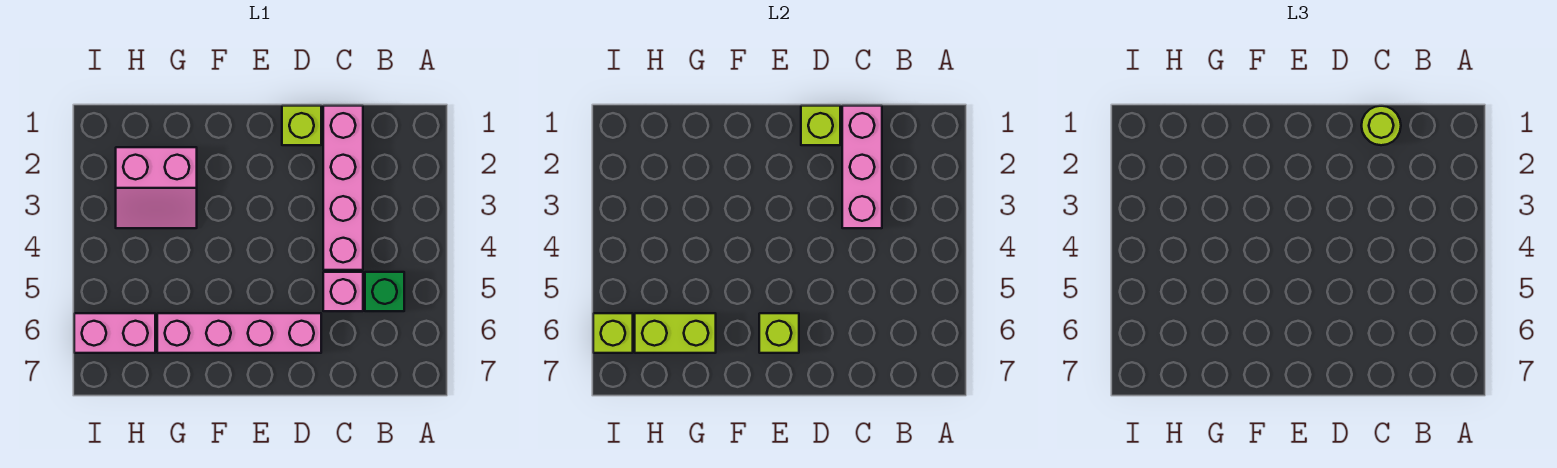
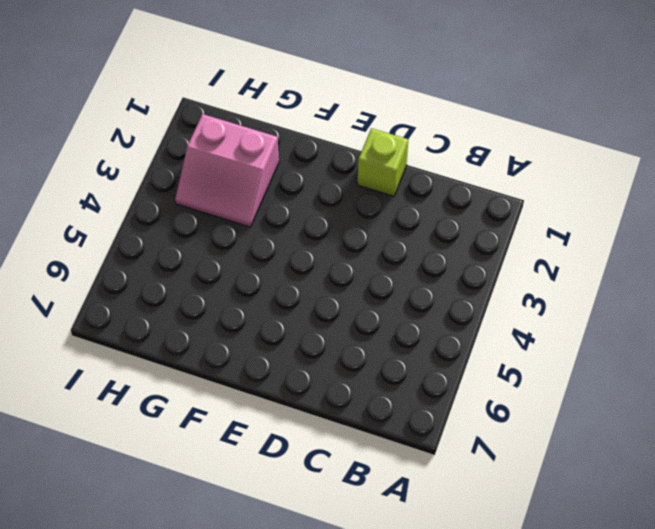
none -> green brick B5 level 1
none -> pink brick C1:C4 level 1
none -> pink brick C5 level 1

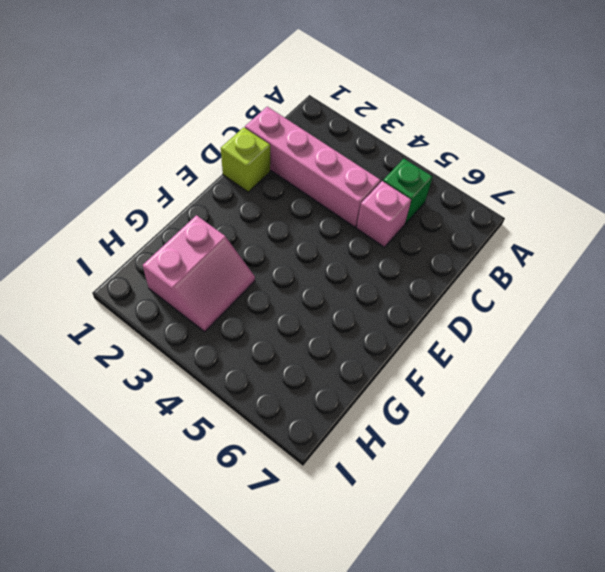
none -> pink brick D6:G6 level 1
none -> pink brick H6:I6 level 1
none -> pink brick C1:C3 level 2

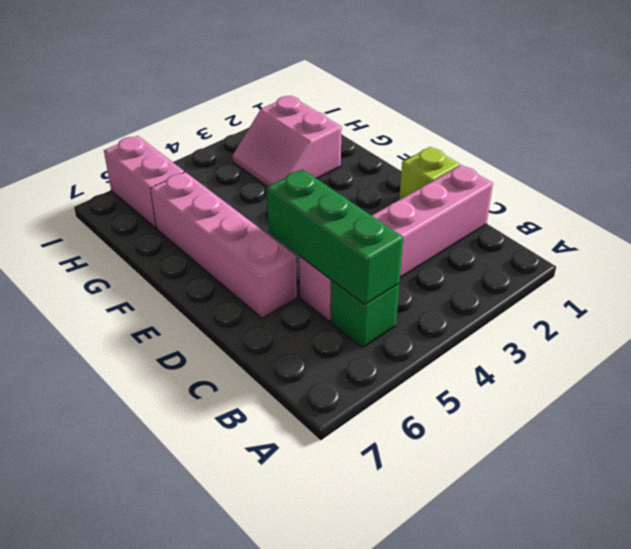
green brick B5:D5 level 2 -> none
none -> pink brick C1:C3 level 2
none -> lime brick D1 level 2
none -> lime brick E6 level 2

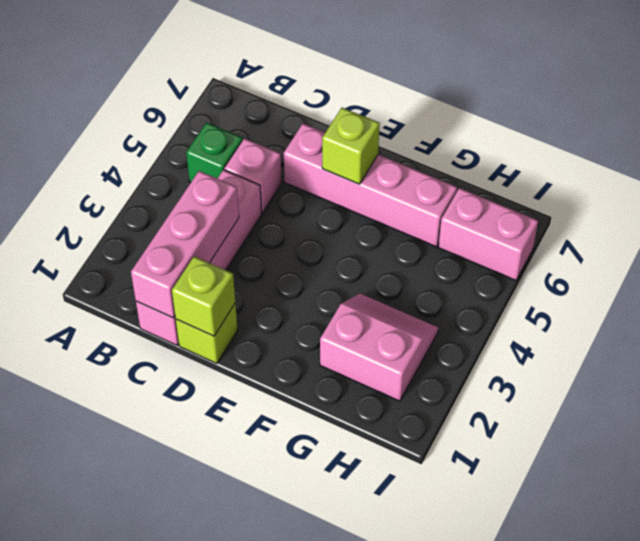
none -> lime brick G6:H6 level 2
none -> lime brick I6 level 2
none -> lime round brick C1 level 3

